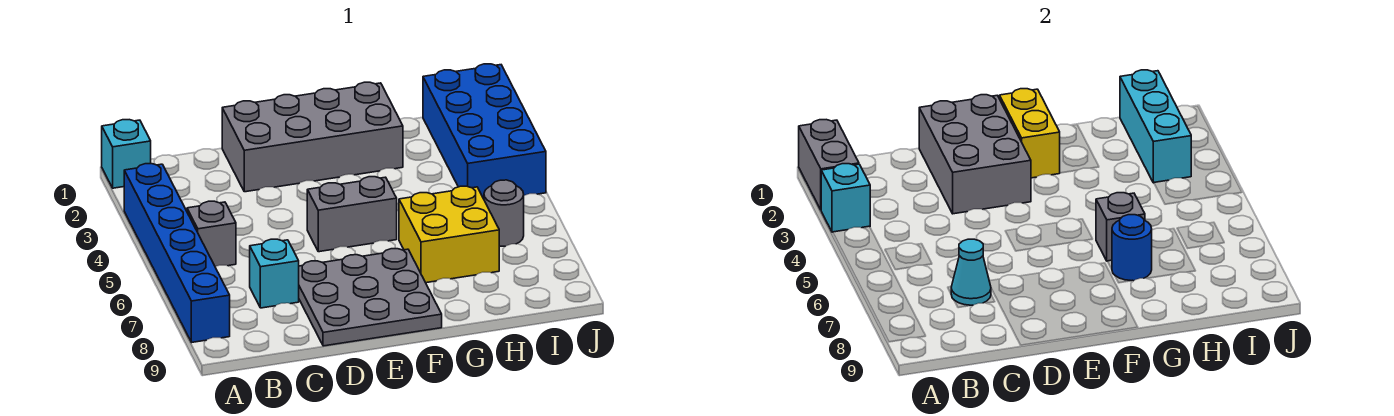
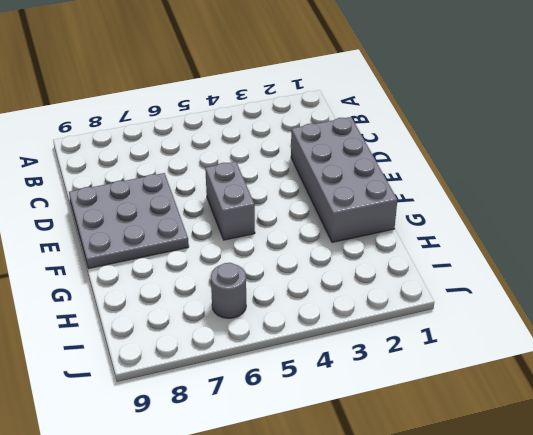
none -> cyan brick A1 level 1
none -> blue brick A3:A8 level 1
none -> grey brick B5 level 1

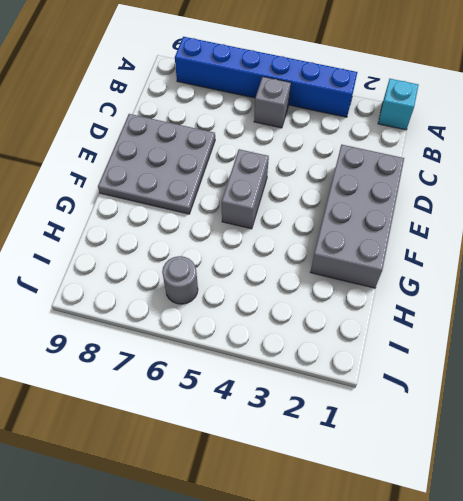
none -> cyan brick C7 level 1
none -> yellow brick G6:H7 level 1
none -> blue brick I1:J4 level 1

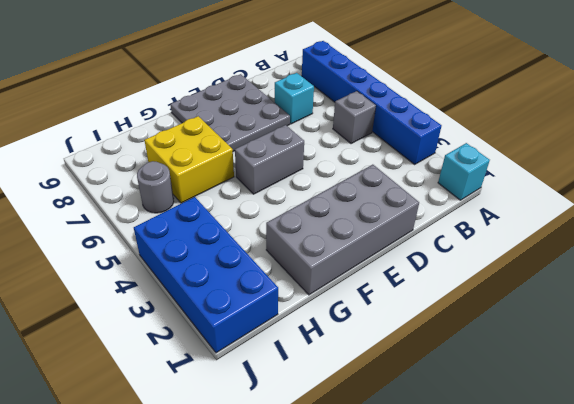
none -> grey brick A1:A2 level 2
none -> cyan brick A3 level 2
none -> cyan cone C7 level 2

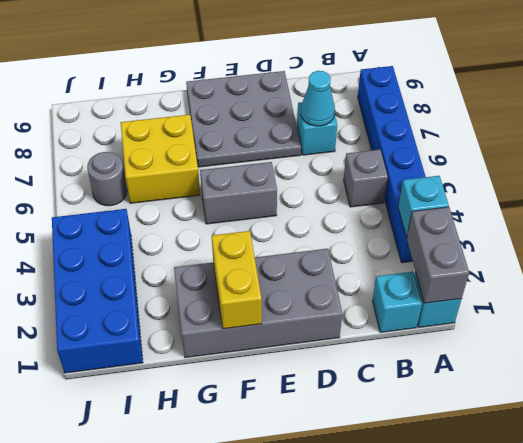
cyan brick B1 level 1 -> none
none -> grey brick D1:E3 level 2
none -> grey brick G6 level 2
none -> blue round brick G7 level 2

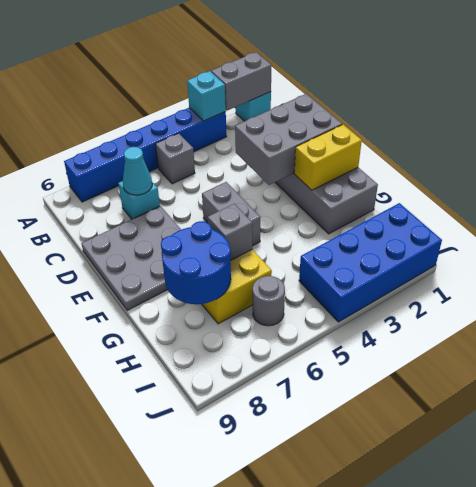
blue round brick G7:H8 level 2 -> blue round brick G7 level 2
none -> cyan brick I1:I3 level 2

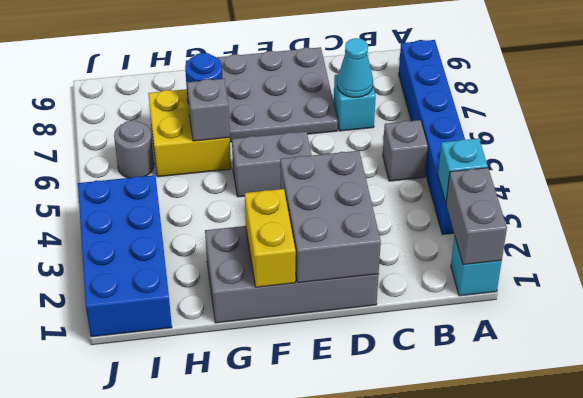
none -> cyan brick I1:I3 level 2

